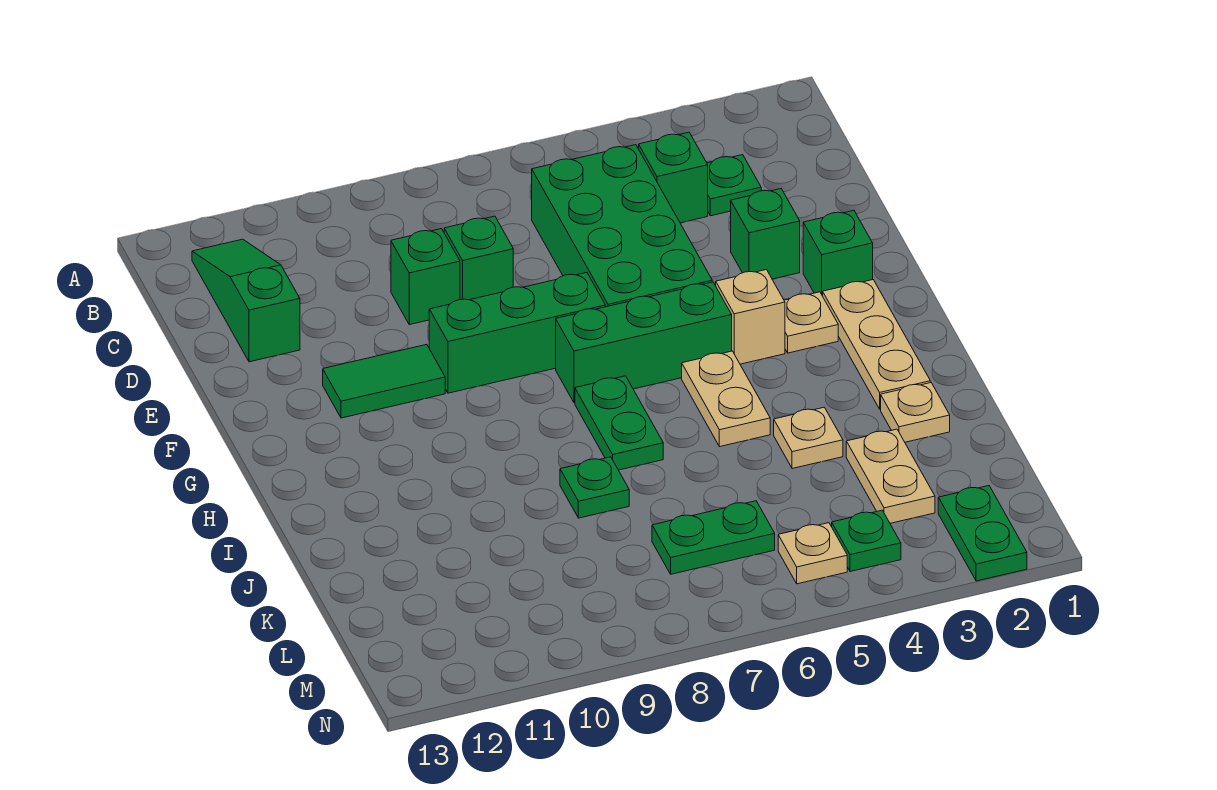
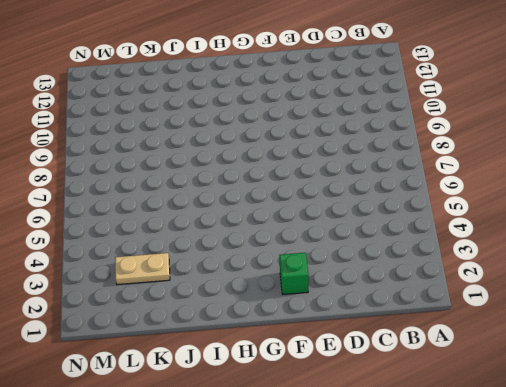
none -> green slope B12:D12 level 1 top D
none -> green plate C3 level 1
none -> green brick C4 level 1

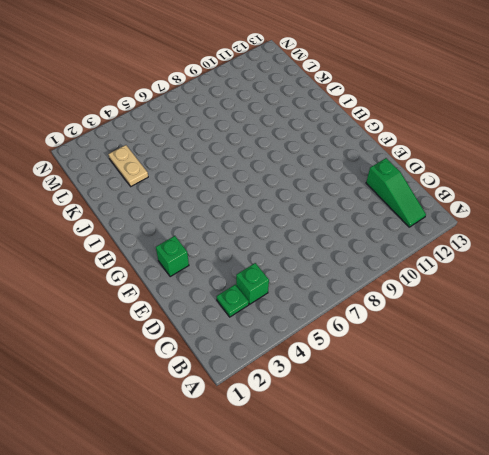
none -> green brick C5:F6 level 1
none -> green brick D8 level 1
none -> green brick D9 level 1

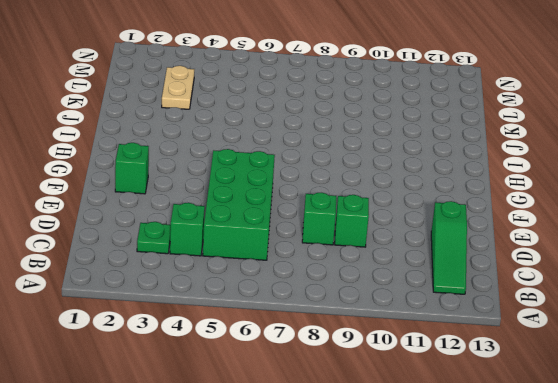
none -> green brick E3 level 1
none -> green brick F7:F9 level 1
none -> green tile F10:F11 level 1

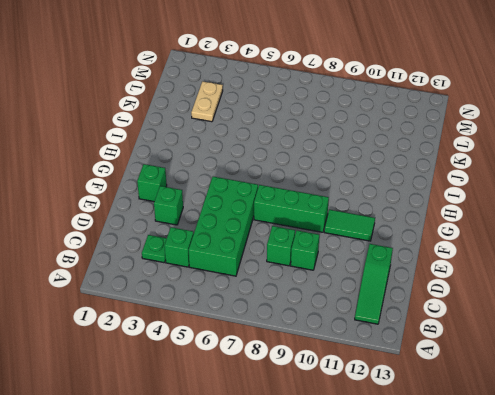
none -> tan plate G2:I2 level 1
none -> tan plate G3 level 1
none -> tan brick G4 level 1

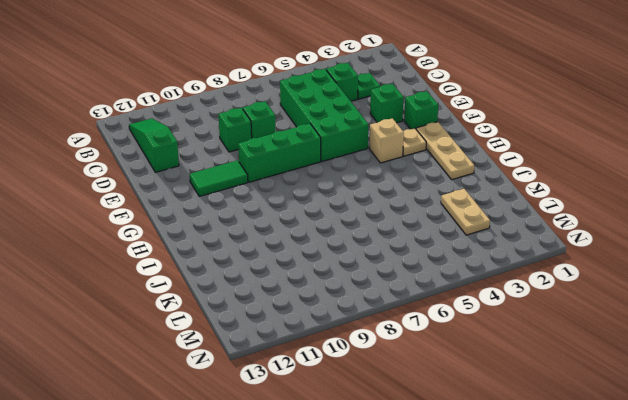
none -> green brick G5:G7 level 1
none -> tan plate H5:I5 level 1
none -> green plate H7:I7 level 1

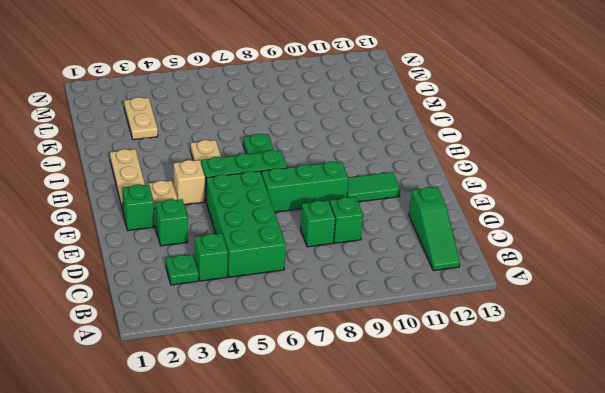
none -> tan plate J2 level 1
none -> tan plate J4 level 1
none -> green plate J8 level 1

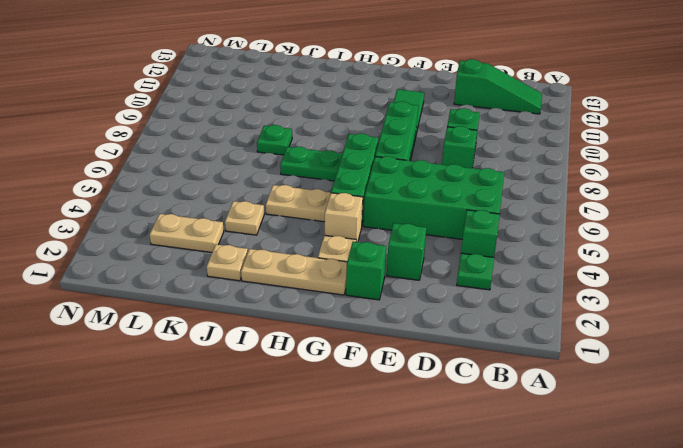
none -> green plate L6:L7 level 1
none -> green plate M2:N2 level 1
none -> green plate M4 level 1

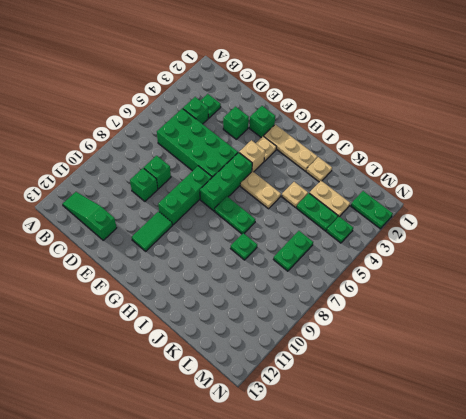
green plate K4:L4 level 1 -> none
none -> tan plate M5 level 1

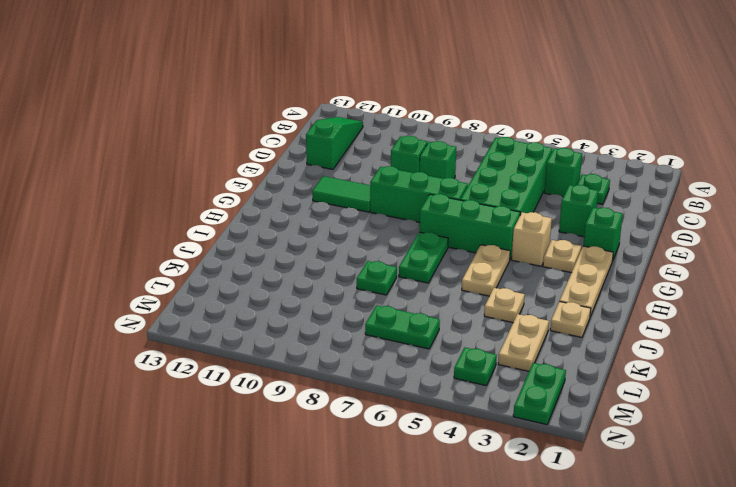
none -> tan plate M5 level 1

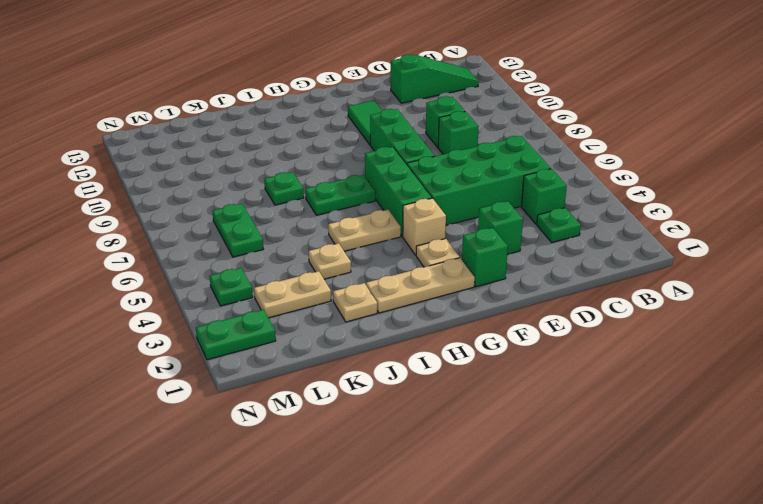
none -> tan plate M5 level 1

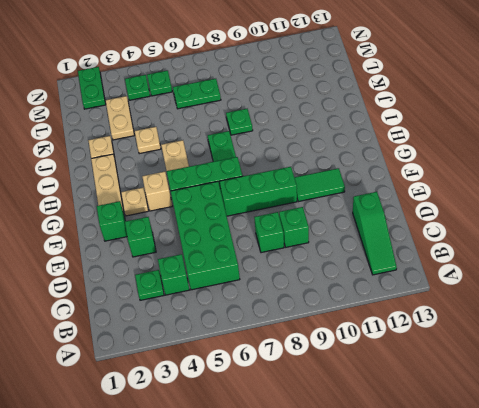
green plate M5 level 1 -> tan plate M5 level 1

